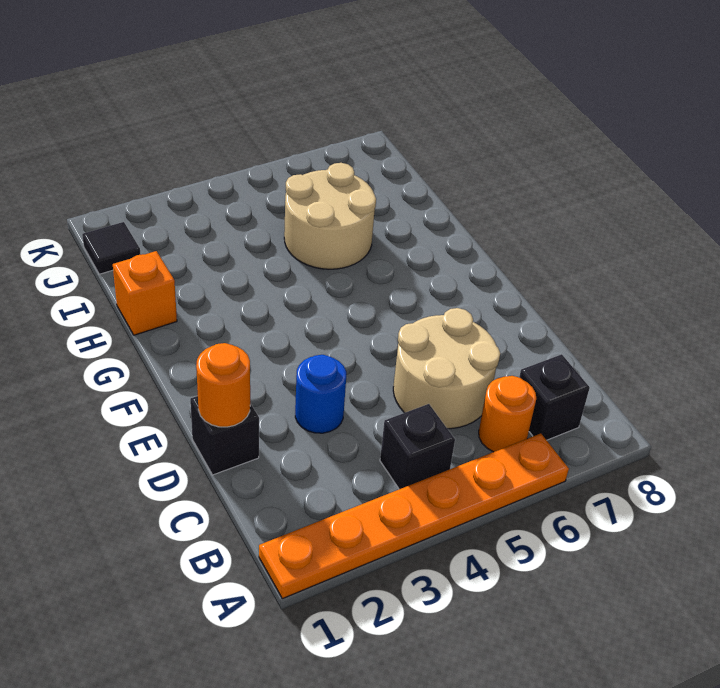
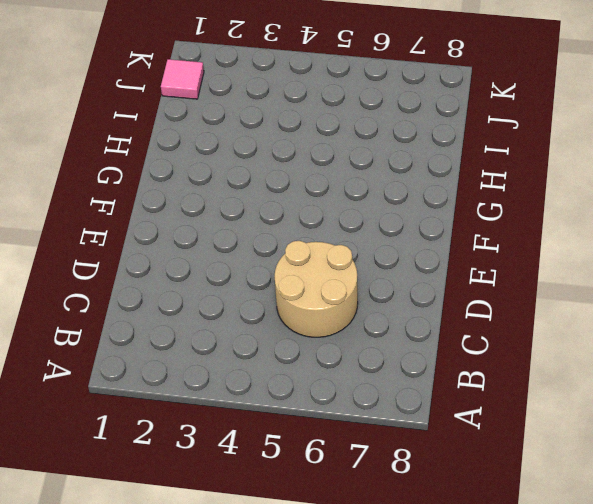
pink tile J1 level 1 -> black tile J1 level 1
none -> orange plate A1:A6 level 1
none -> black brick B4 level 1

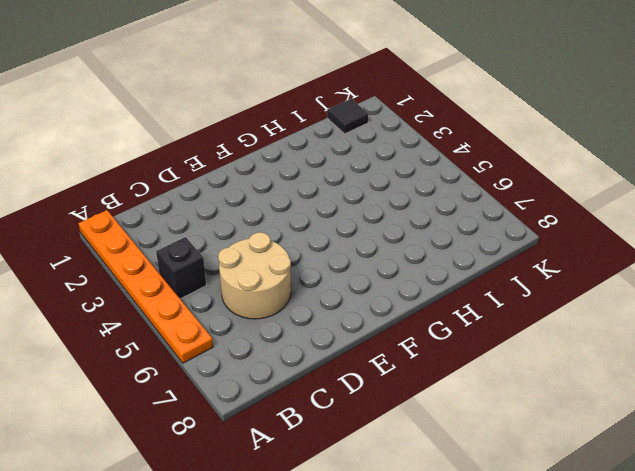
none -> orange round brick B6 level 1
none -> black brick B7 level 1

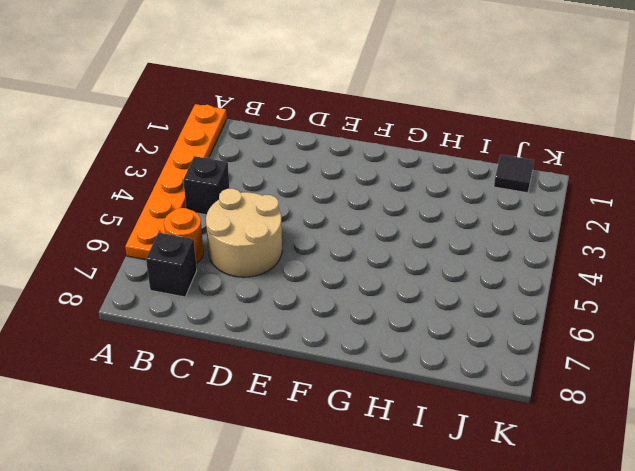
none -> black brick D1 level 1
none -> blue round brick D3 level 1

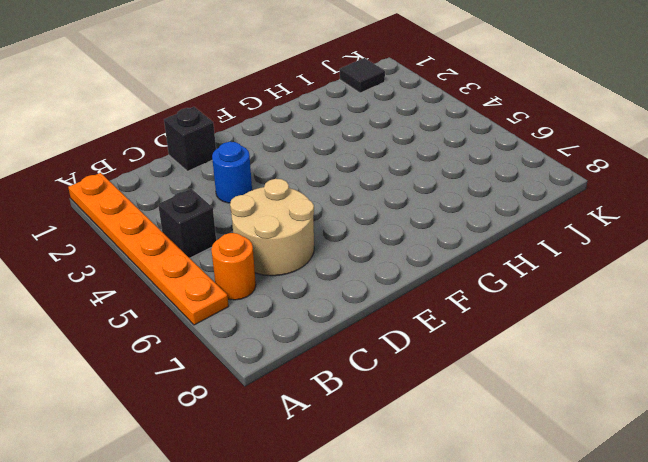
none -> black brick B7 level 1
none -> orange brick H1 level 1

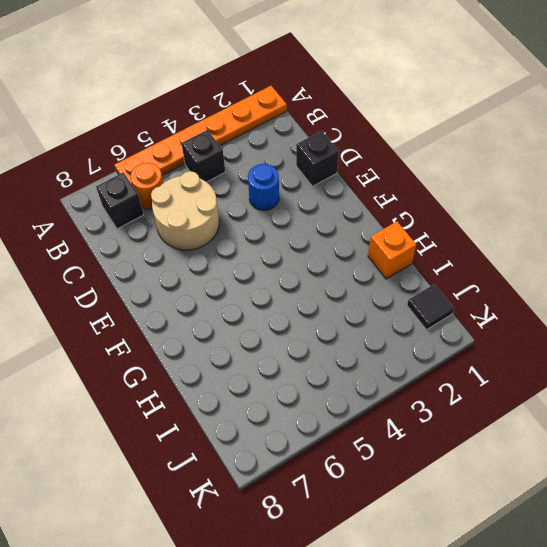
none -> tan round brick H5:I6 level 1
none -> orange round brick D1 level 2

